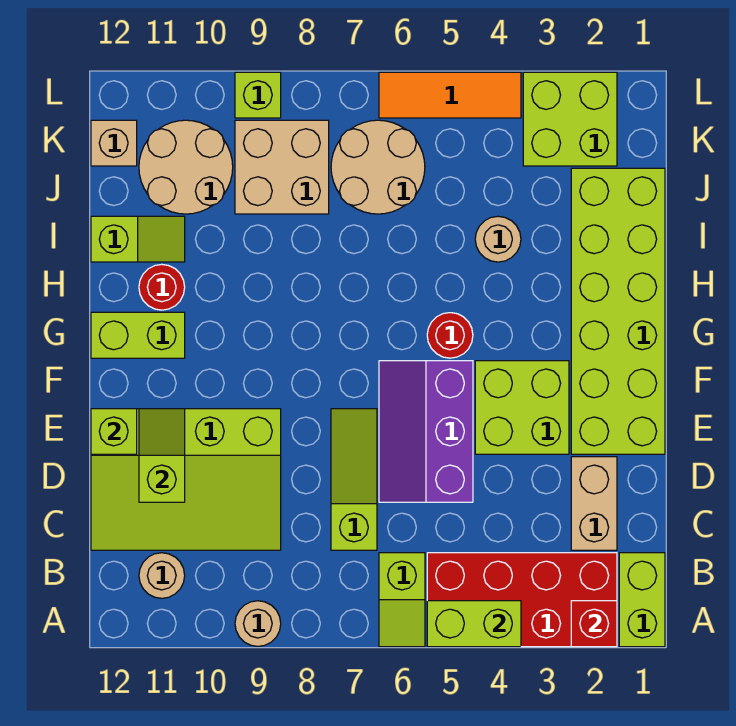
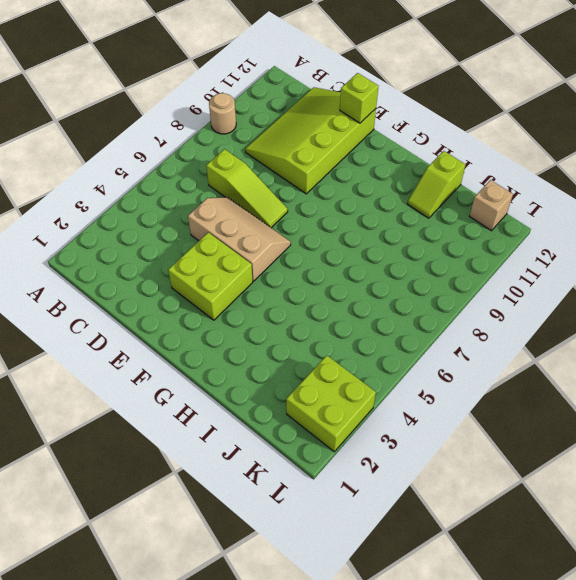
tan slope D5:F6 level 1 top 5 -> purple slope D5:F6 level 1 top 5
none -> lime brick A1:B1 level 1
none -> red brick A2:B5 level 1
none -> lime slope A6:B6 level 1 top B

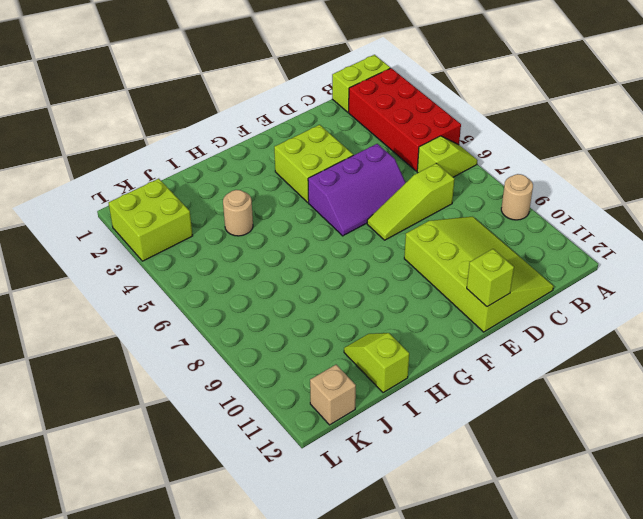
none -> tan round brick B11 level 1
none -> tan brick C2:D2 level 1
none -> lime brick E1:J2 level 1

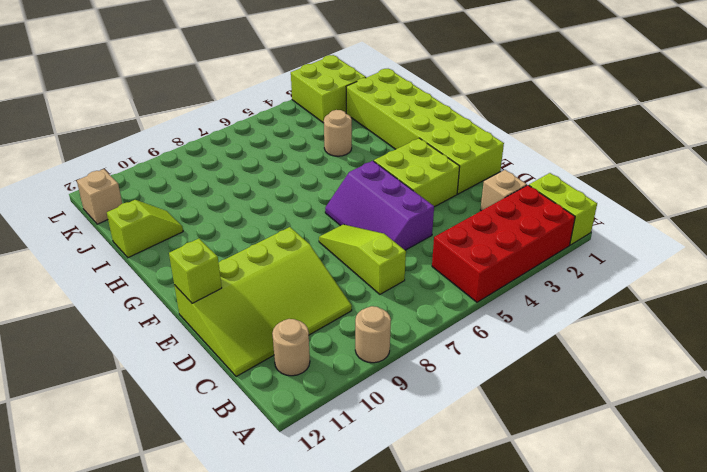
tan brick C2 level 1 -> tan brick C2:D2 level 1
none -> lime slope A6:B6 level 1 top B
none -> red round brick G5 level 1
none -> lime brick G11:G12 level 1

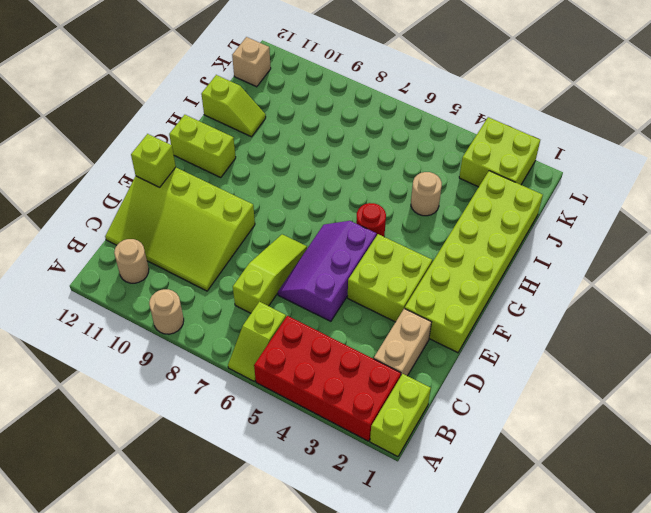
none -> red round brick H11 level 1
none -> tan round brick J6:K7 level 1
none -> tan brick J8:K9 level 1

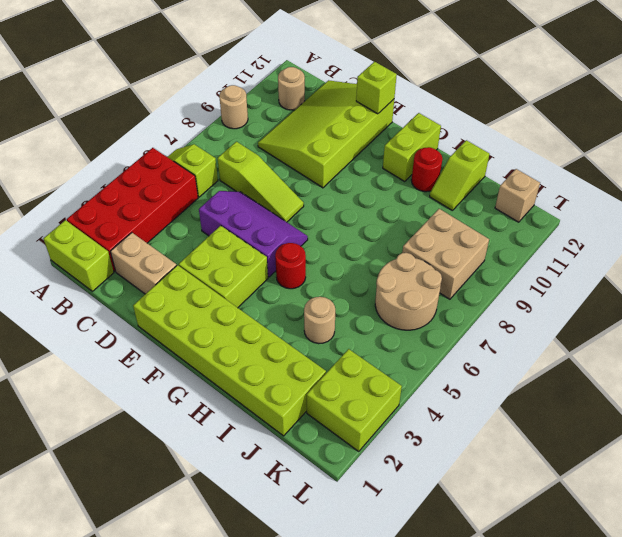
none -> tan round brick J10:K11 level 1
none -> orange tile L4:L6 level 1
none -> lime brick L9 level 1

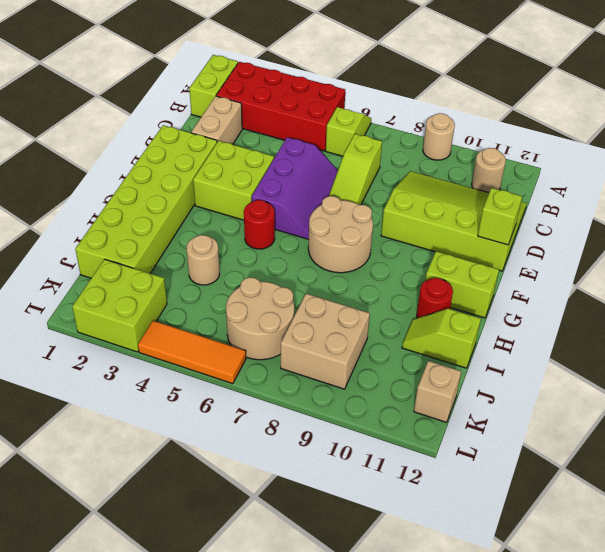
tan round brick F7:G8 level 1 -> tan round brick J10:K11 level 1
none -> lime brick L9 level 1
none -> red brick A2 level 2
none -> lime brick A4:A5 level 2

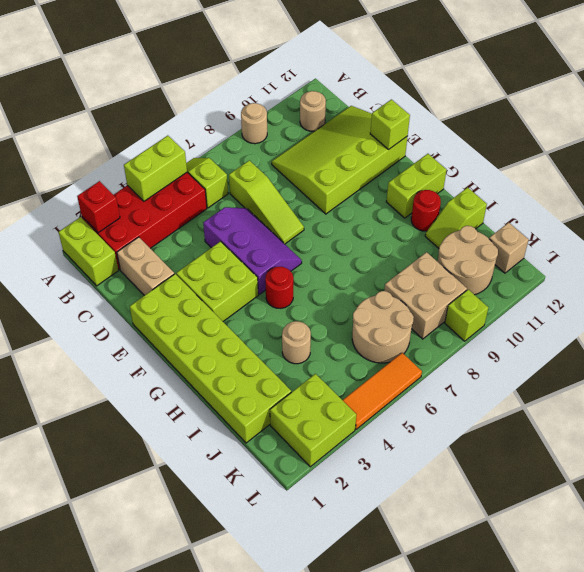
none -> lime slope D11:E11 level 2 top D

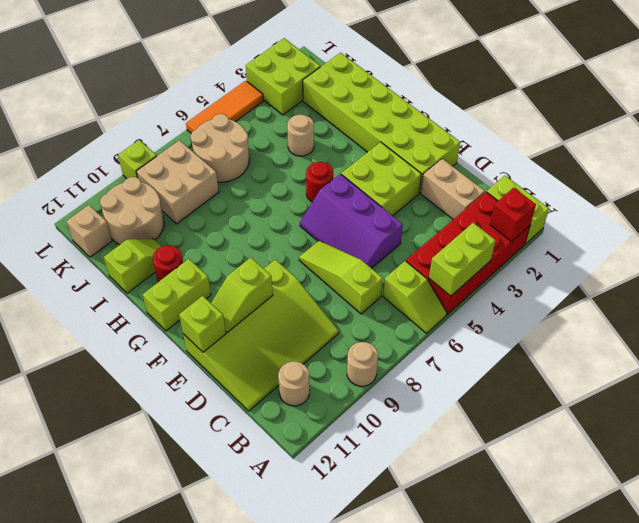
lime slope E10:E11 level 2 top 10 -> lime slope D11:E11 level 2 top D

